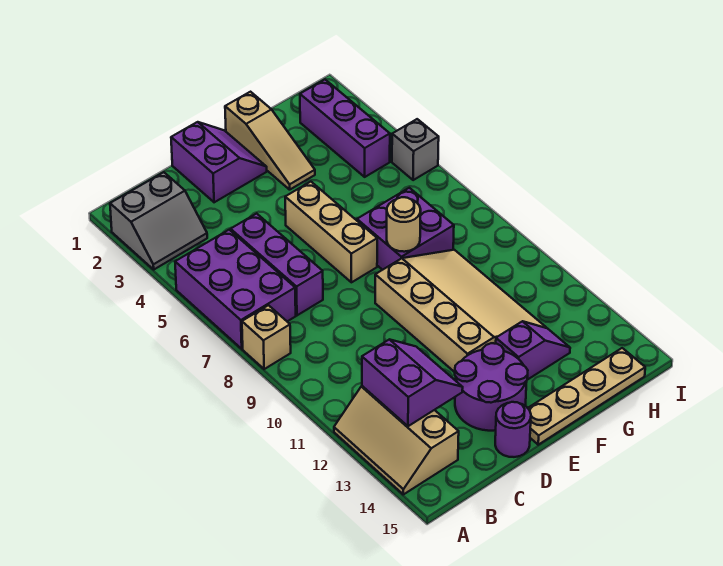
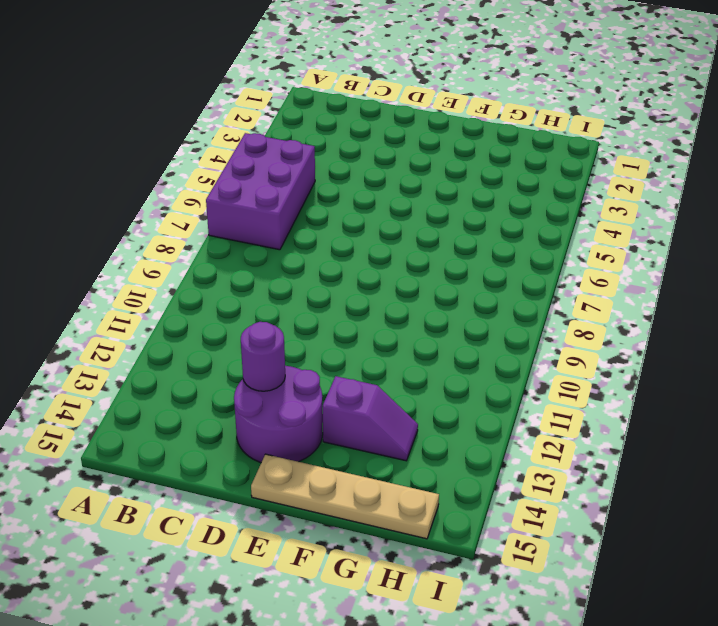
purple round brick D13 level 2 -> purple round brick D15 level 1
none -> grey slope A2:B3 level 1 top 2
none -> tan brick A8 level 1
none -> tan slope A12:B14 level 1 top B

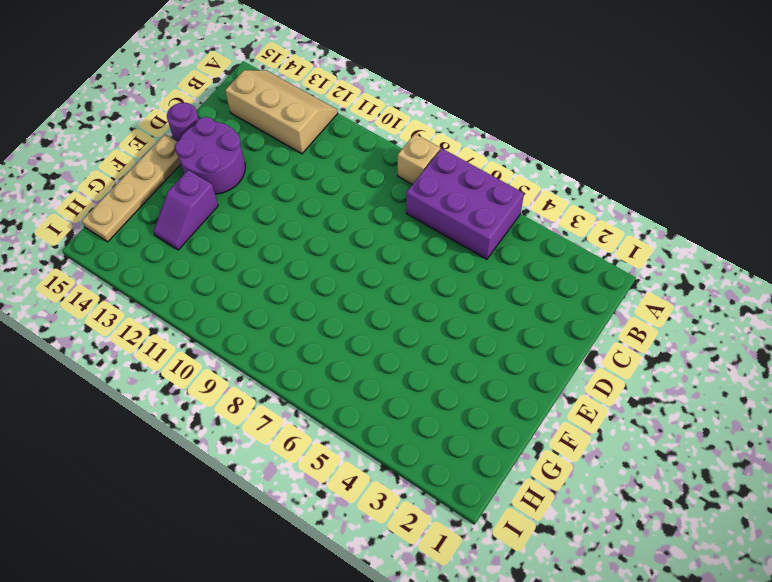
none -> grey slope A2:B3 level 1 top 2
none -> purple brick C5:C7 level 1
none -> purple slope D1:E2 level 1 top D

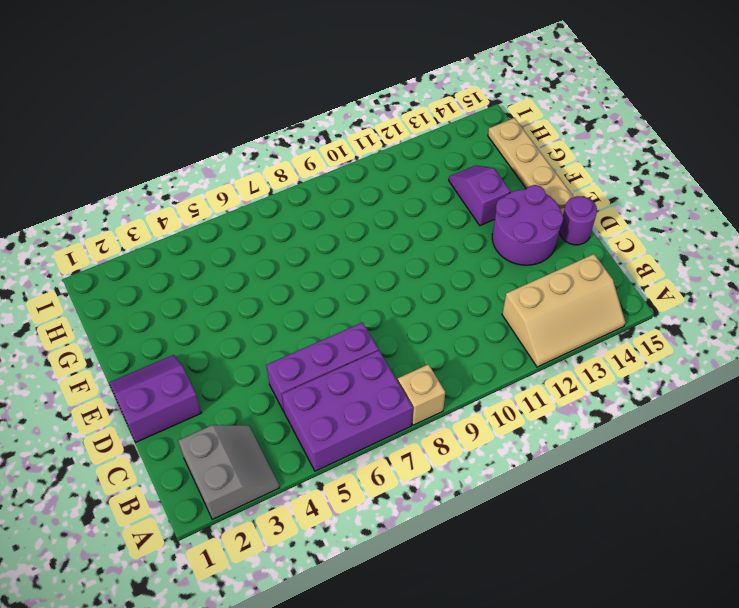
none -> tan brick E5:E7 level 1
none -> tan slope E9:G12 level 1 top E
none -> tan slope F1:F3 level 1 top 1

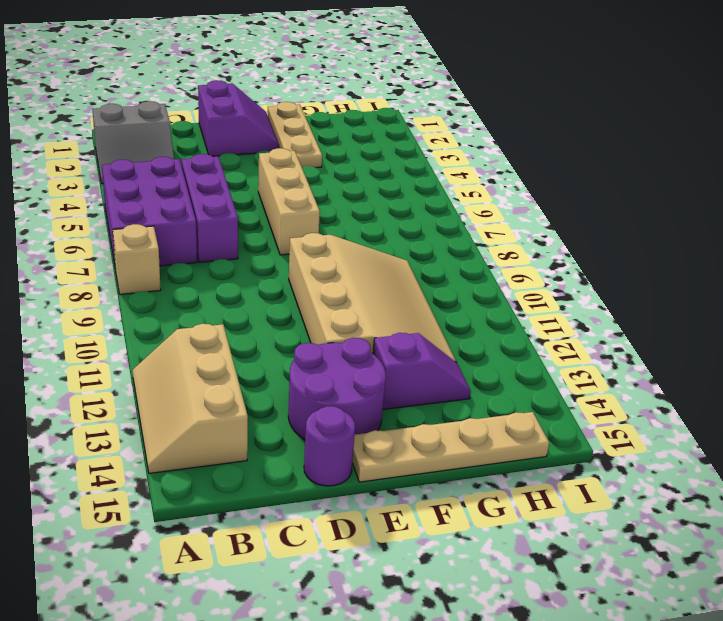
tan plate F1:F3 level 1 -> tan slope F1:F3 level 1 top 1
none -> purple brick F7:G8 level 1
none -> purple brick H2:H4 level 1
none -> grey brick I5 level 1

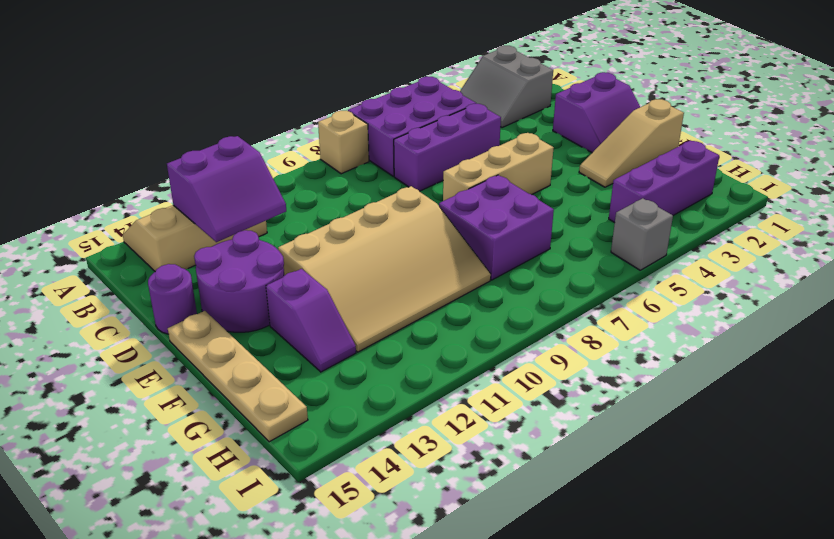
none -> tan round brick F8 level 2

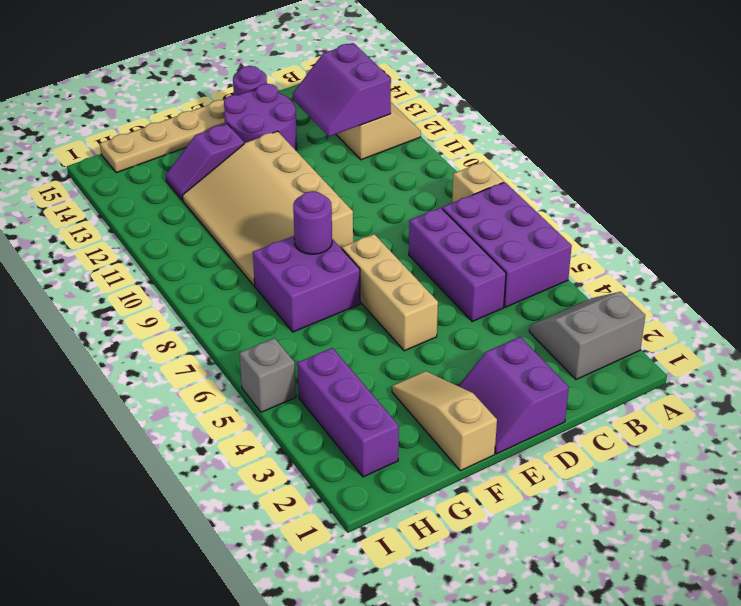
purple round brick F8 level 2 -> tan round brick F8 level 2

